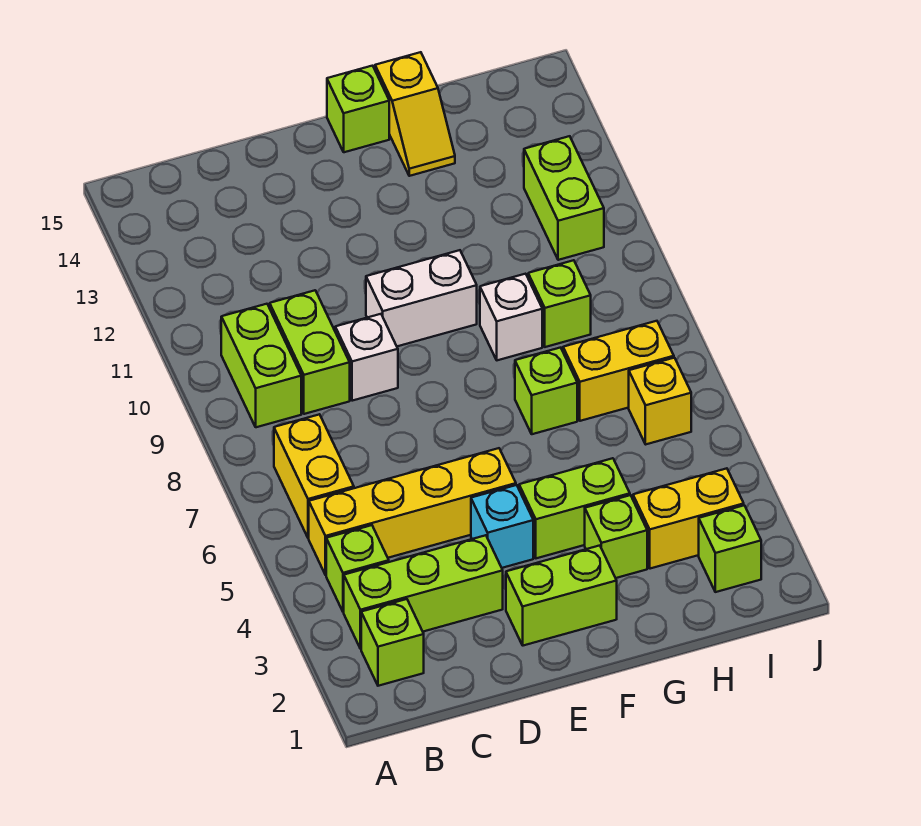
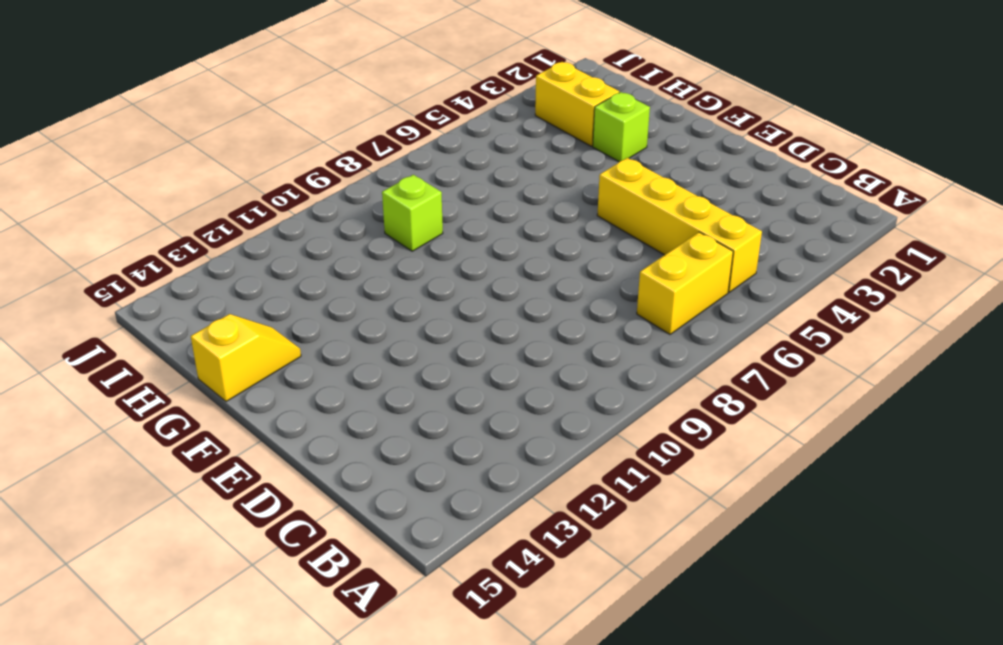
none -> lime brick B2 level 1
none -> lime brick B3:D3 level 1
none -> lime brick B4 level 1

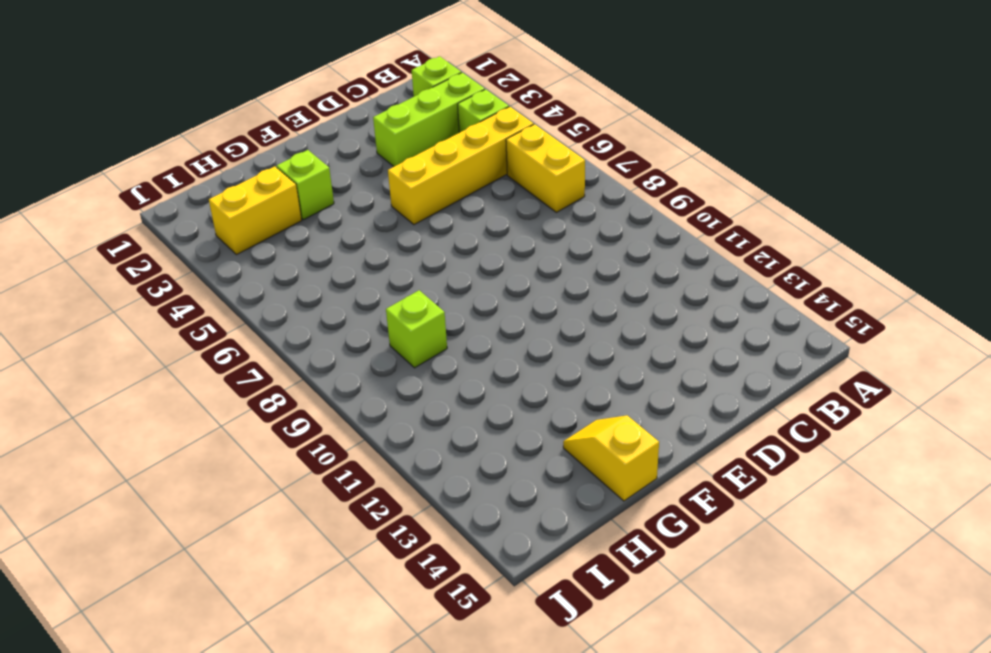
none -> lime brick B9:B10 level 1
none -> lime brick C9:C10 level 1
none -> white brick D9 level 1

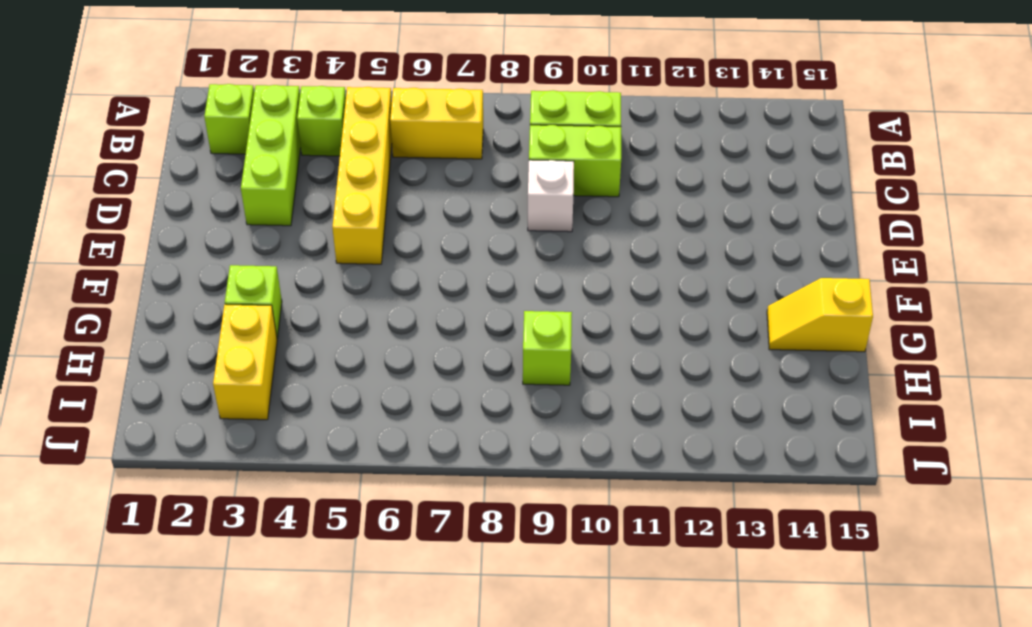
none -> lime brick E2:F2 level 1
none -> cyan brick E4 level 1
none -> white brick E10:F10 level 1

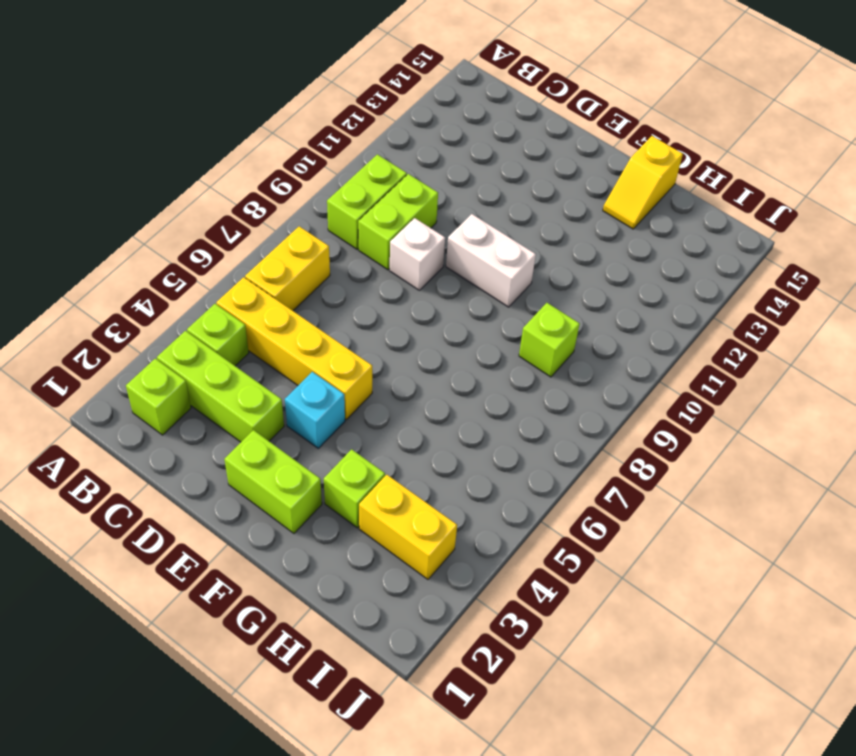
none -> lime brick F4:G4 level 1
none -> lime brick F15 level 1
none -> lime brick G7 level 1

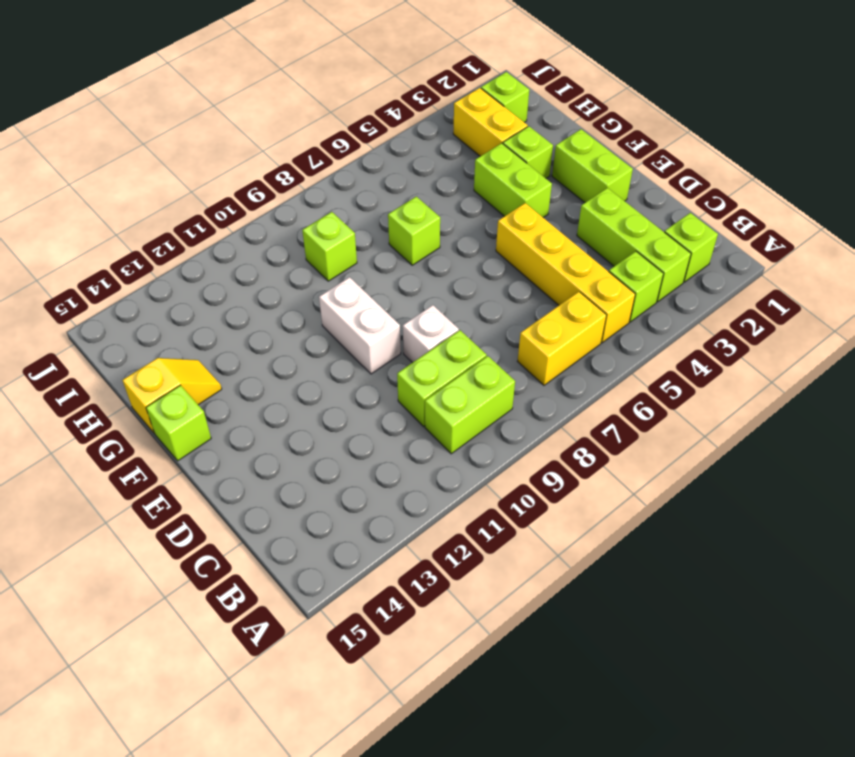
none -> cyan brick E4 level 1
none -> white brick G9 level 1
none -> yellow brick H7:I7 level 1

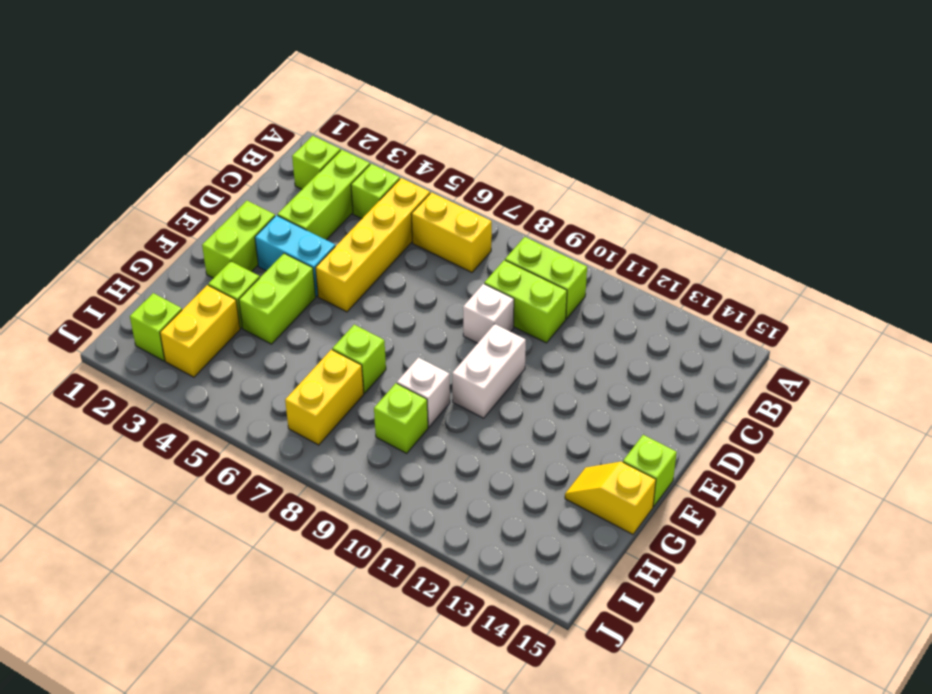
cyan brick E3:E4 level 1 -> cyan brick E4 level 1
none -> yellow brick I6 level 1
none -> lime brick I11:I12 level 1

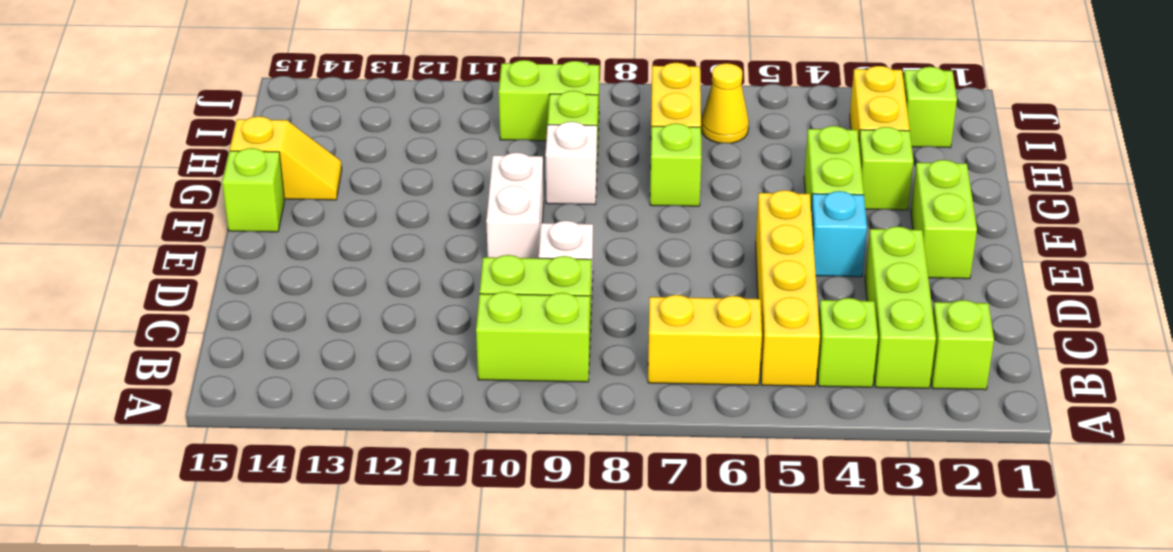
yellow cone I6 level 1 -> yellow brick I6 level 1
lime brick I9:I10 level 1 -> lime brick I11:I12 level 1

